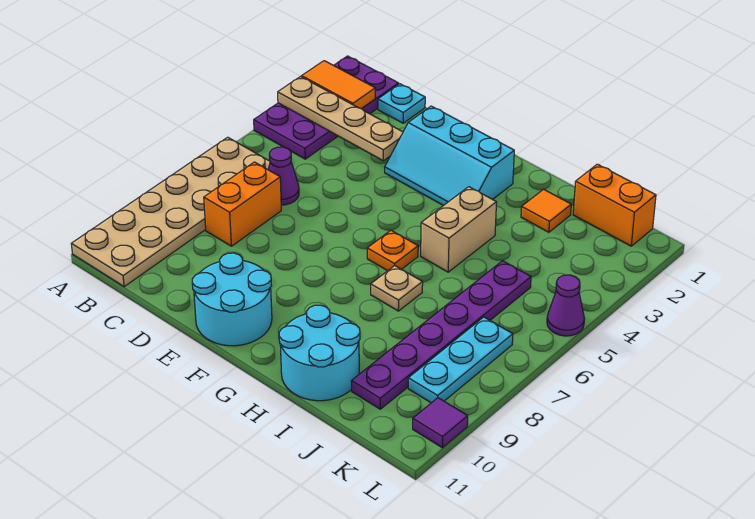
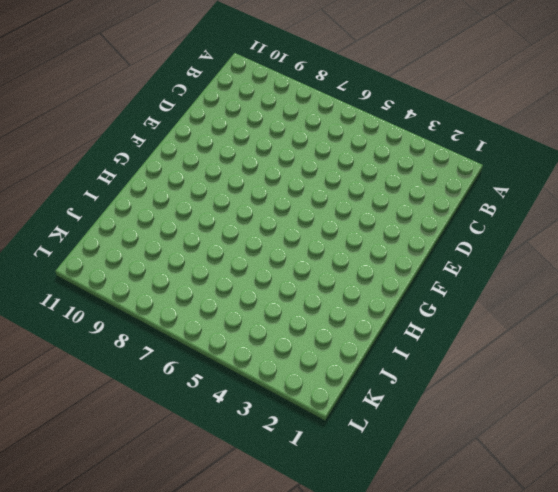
none -> purple plate A1:B4 level 1
none -> tan plate A6:B11 level 1
none -> cyan plate C1 level 1

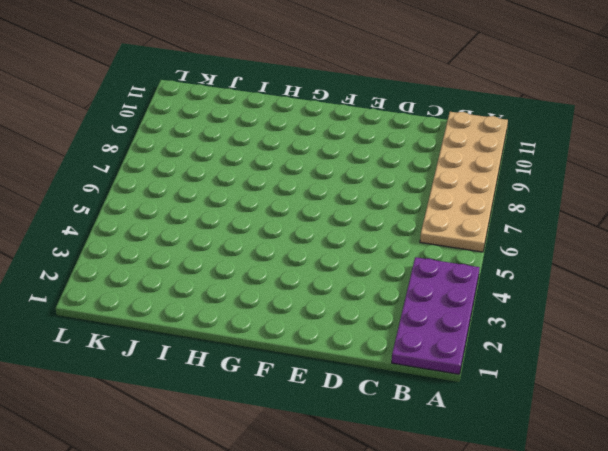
none -> cyan plate C1 level 1
none -> purple cone C6 level 1
none -> orange brick C7:C8 level 1

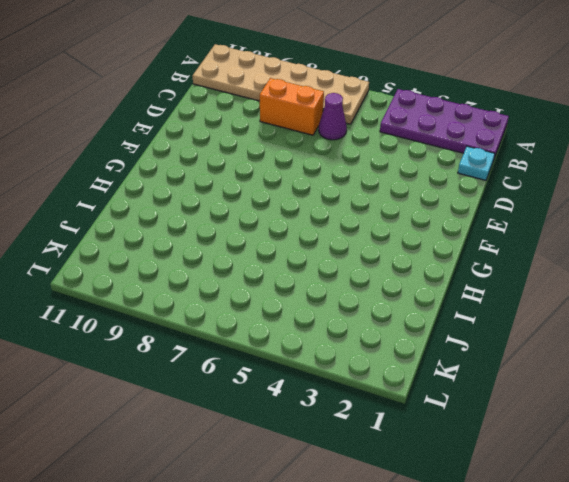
none -> cyan slope E2:G3 level 1 top 2
none -> cyan round brick E10:F11 level 1
none -> orange plate G6 level 1

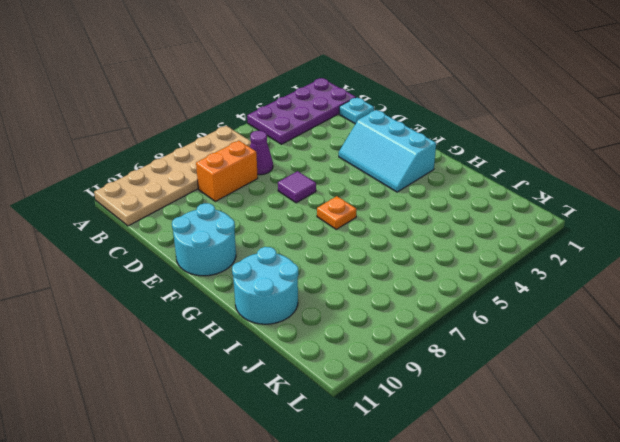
purple tile E6 level 1 -> purple tile L10 level 1
none -> tan brick H4:H5 level 1
none -> tan plate H7 level 1
none -> orange tile I2 level 1

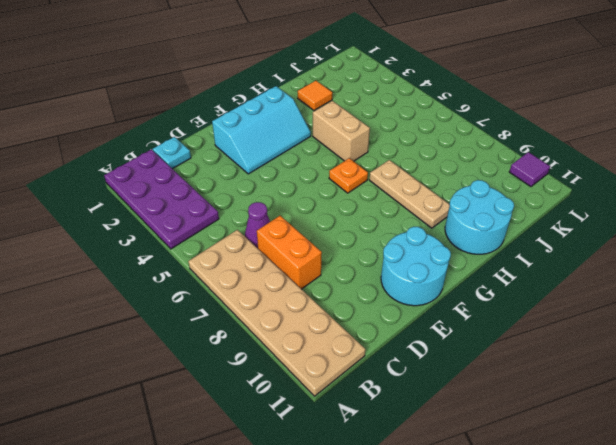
tan plate H7:H9 level 1 -> tan plate H7 level 1
none -> orange brick J1:K1 level 1
none -> purple plate J5:J10 level 1
none -> cyan plate K7:K9 level 1

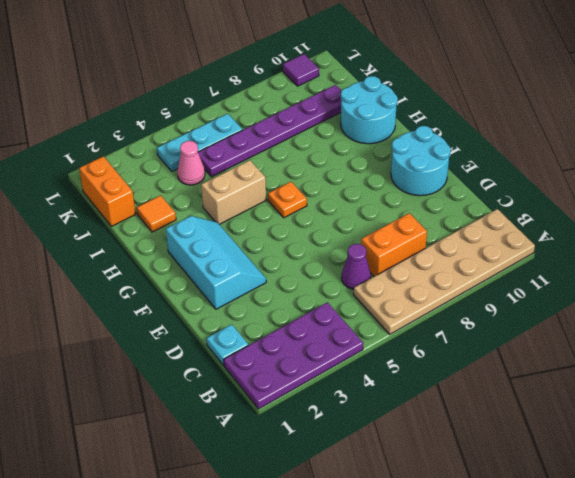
pink cone J4 level 1 -> none
cyan plate K4:K6 level 1 -> cyan plate K7:K9 level 1
none -> tan plate H7 level 1
none -> purple cone L5 level 1
none -> orange tile A2:B2 level 2

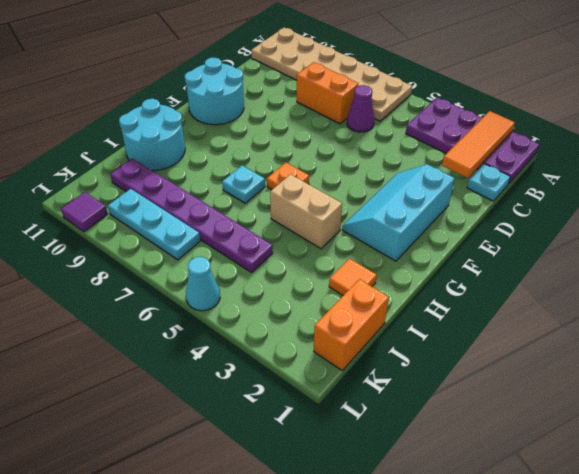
orange tile A2:C2 level 2 -> orange tile A2:B2 level 2
cyan plate H7 level 1 -> tan plate H7 level 1
cyan cone L5 level 1 -> purple cone L5 level 1
none -> tan plate A3:D3 level 2

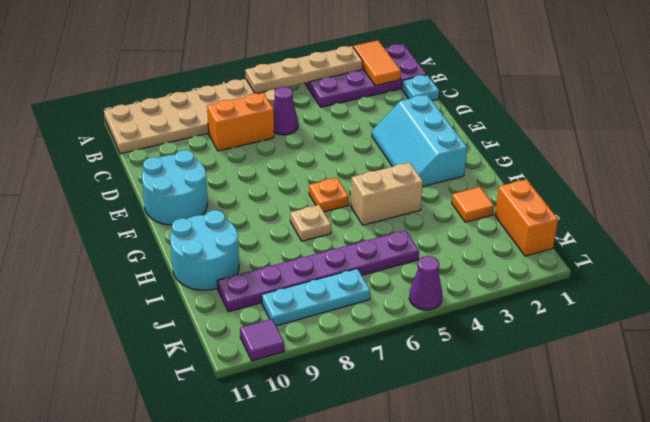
tan plate A3:A6 level 2 -> tan plate A3:D3 level 2

